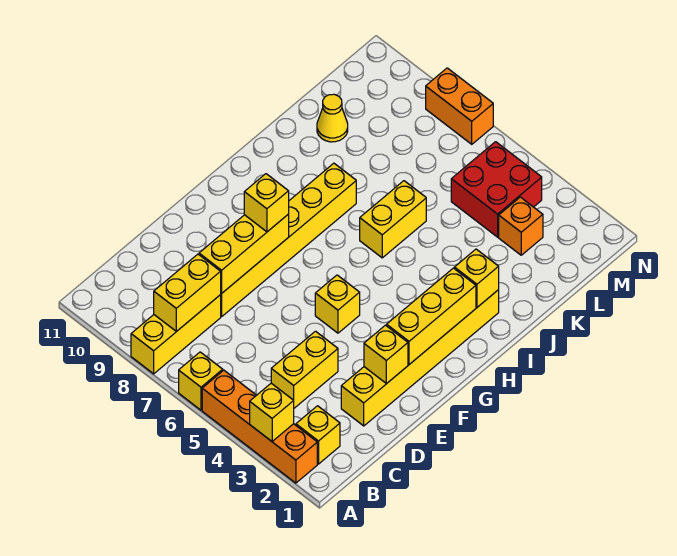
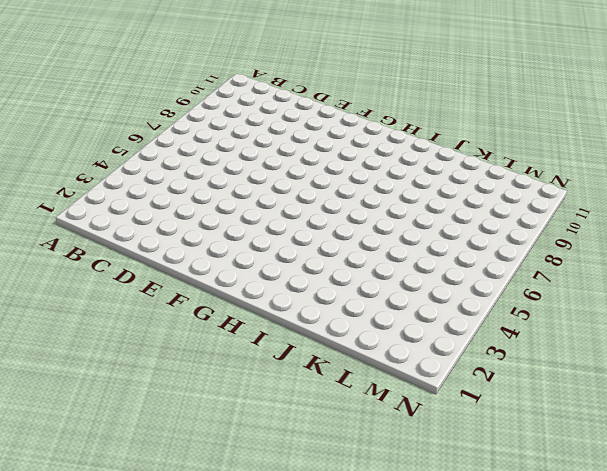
none -> orange brick A2:A5 level 1
none -> yellow brick A6 level 1
none -> yellow brick A8:C8 level 1

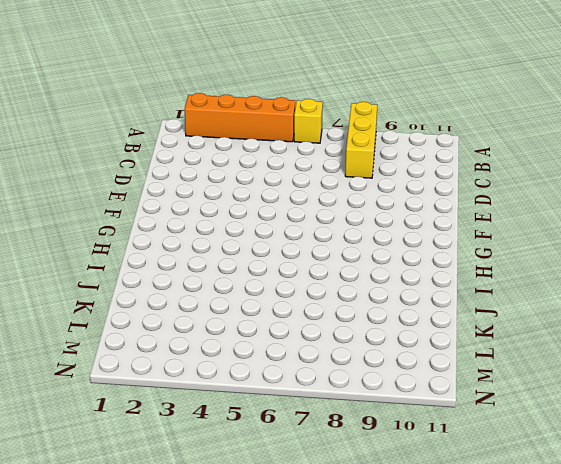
none -> yellow brick B2 level 1
none -> yellow brick C4:D4 level 1
none -> yellow brick D2:I2 level 1

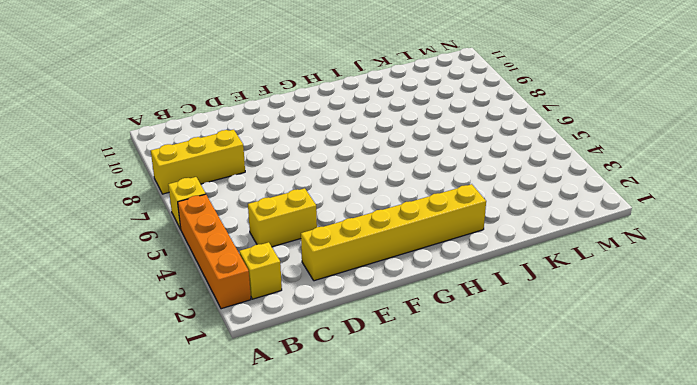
none -> yellow brick D8:I8 level 1
none -> yellow brick F5 level 1
none -> yellow brick I6:J6 level 1

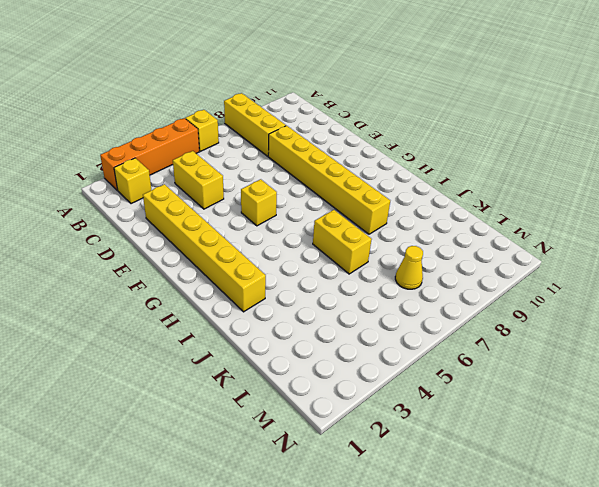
yellow cone L7 level 1 -> yellow cone K10 level 1
none -> orange brick L3 level 1
none -> red brick L4:M5 level 1
none -> orange brick N7:N8 level 1

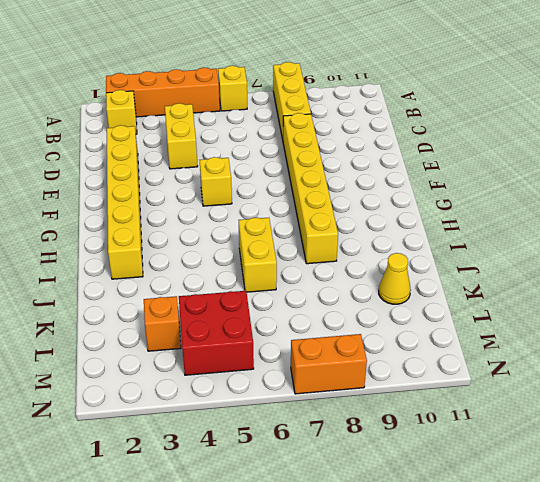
none -> yellow brick A3 level 2
none -> yellow brick B8:C8 level 2
none -> yellow brick D8:F8 level 2

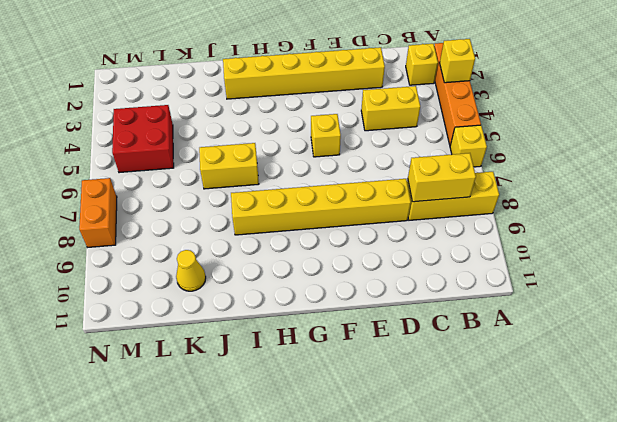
none -> orange brick L3 level 1
none -> yellow brick D8:F8 level 2
none -> yellow brick E2 level 2

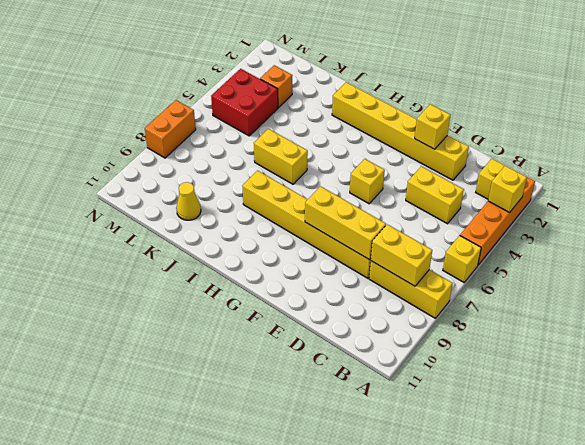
none -> yellow brick F2:H2 level 2
none -> yellow brick I2 level 2
none -> yellow brick F8 level 3

